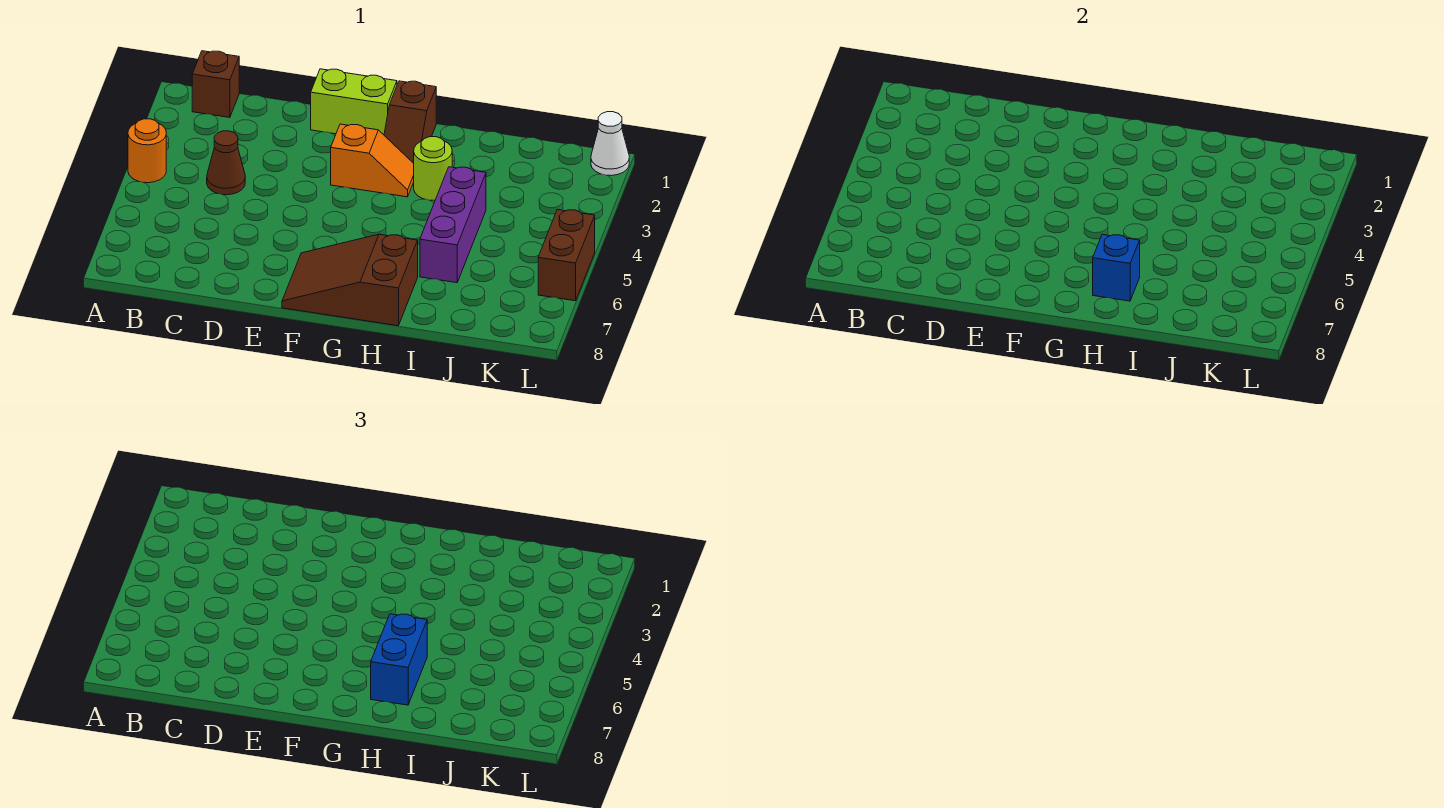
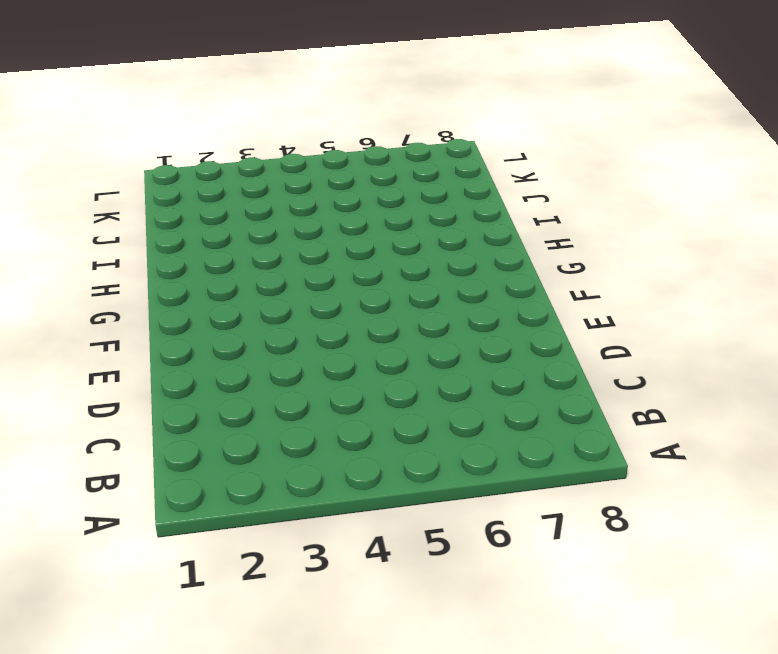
none -> orange round brick A4 level 1
none -> brown brick B1 level 1
none -> brown cone C4 level 1

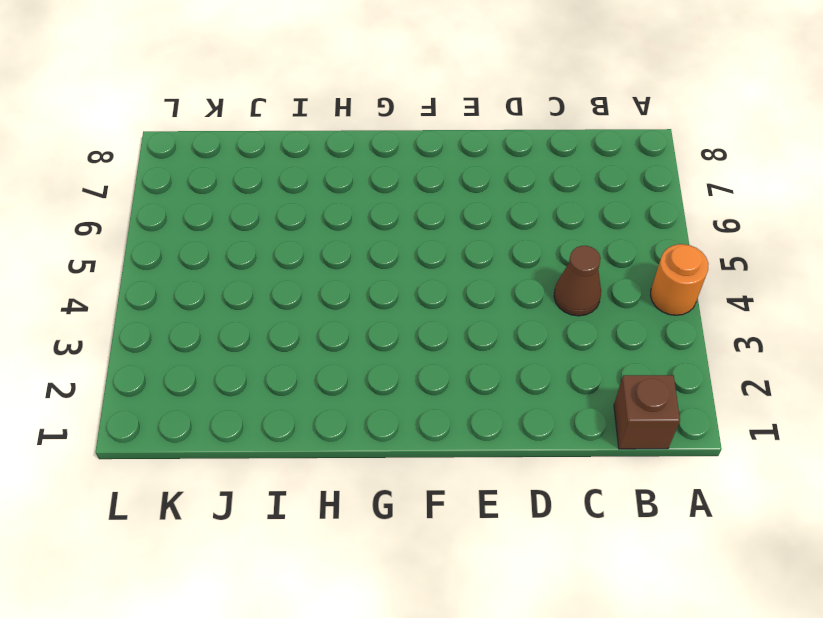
none -> lime brick E1:F1 level 1
none -> orange slope F3:G3 level 1 top F
none -> brown slope F7:H8 level 1 top H

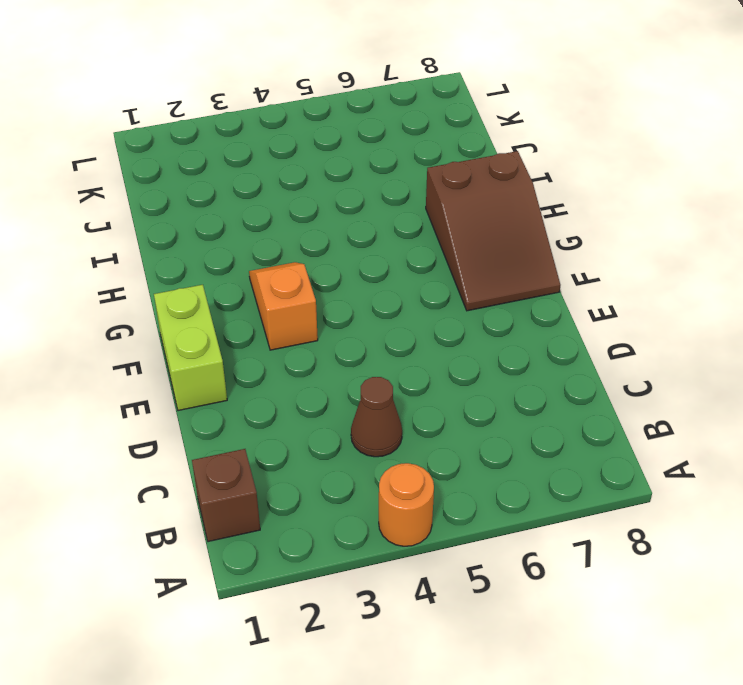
none -> brown slope G1:G2 level 1 top 1
none -> lime round brick H3 level 1
none -> purple brick I4:I6 level 1

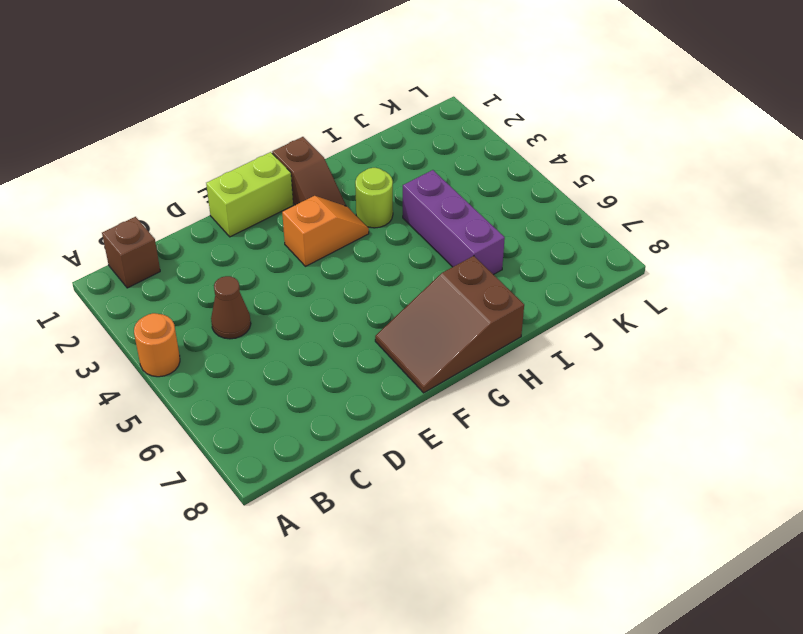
none -> white cone L1 level 1
none -> brown brick L5:L6 level 1
none -> blue brick H7 level 2

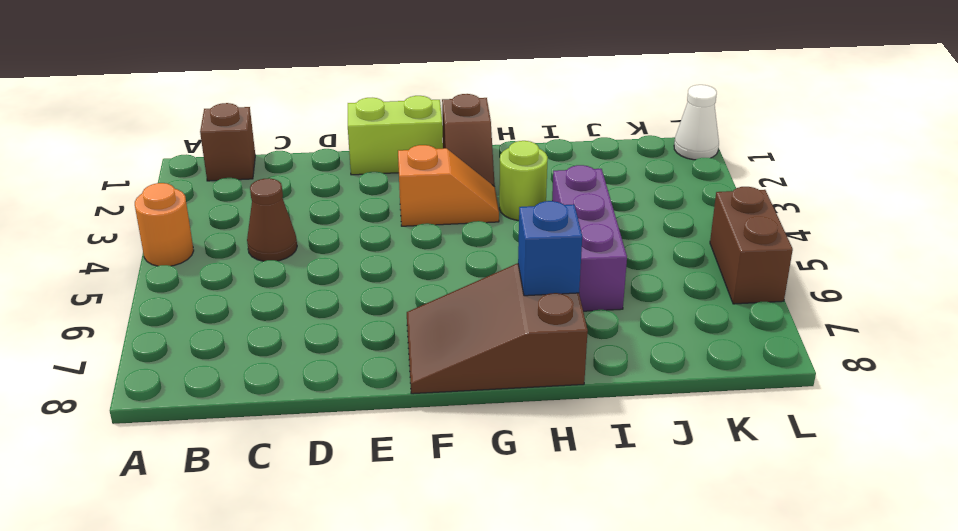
none -> blue brick H6:H7 level 3

